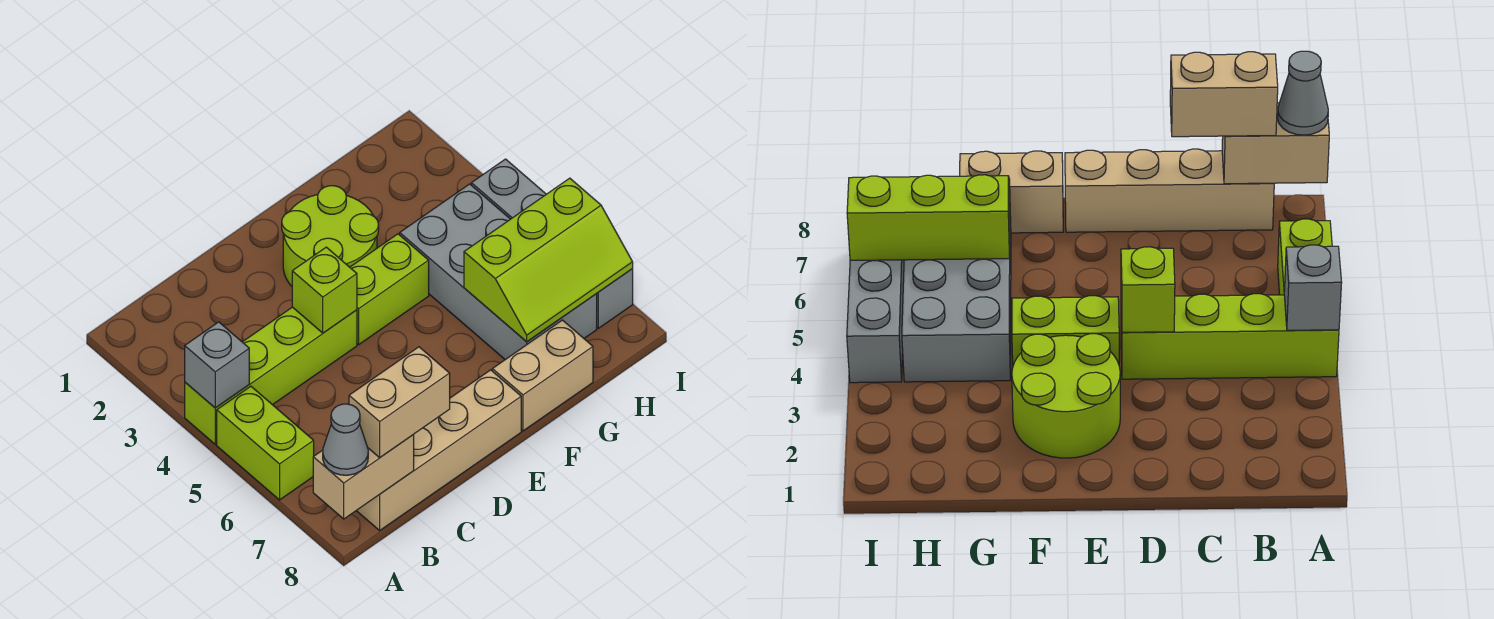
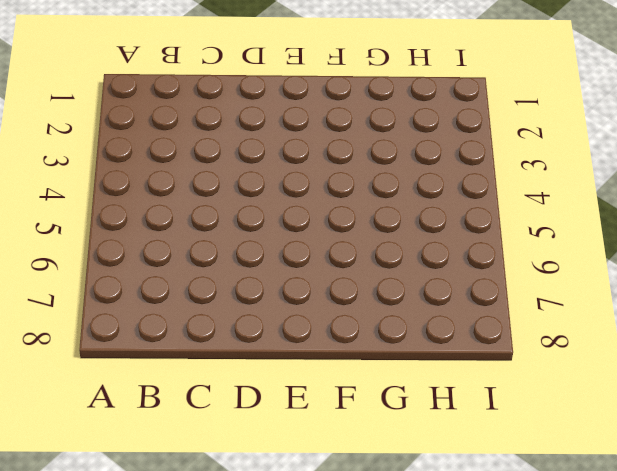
none -> lime brick A4:D4 level 1
none -> lime brick A5:A6 level 1
none -> tan brick B8:E8 level 1

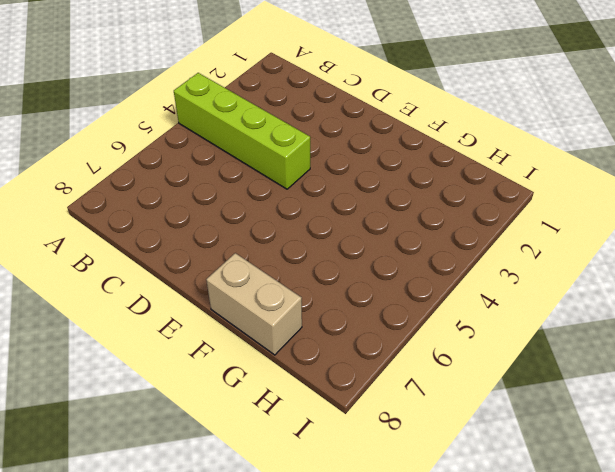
none -> lime brick A5:A6 level 1
none -> tan brick B8:E8 level 1
none -> lime round brick E2:F3 level 1

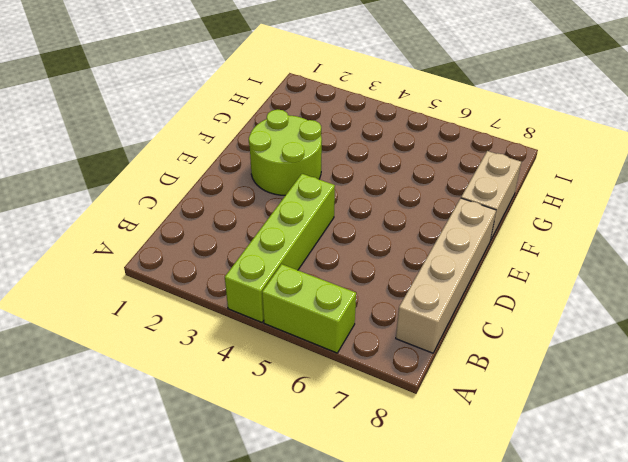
none -> lime brick E4:F4 level 1
none -> grey brick G4:H7 level 1
none -> grey brick I4:I7 level 1

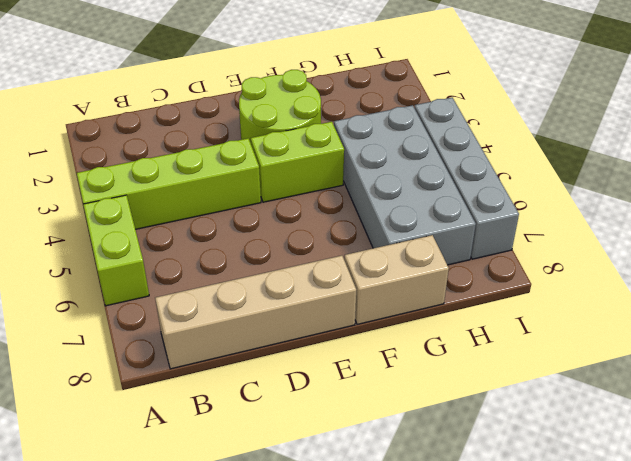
none -> grey brick A4 level 2
none -> tan brick A8:B8 level 2
none -> lime brick D4 level 2

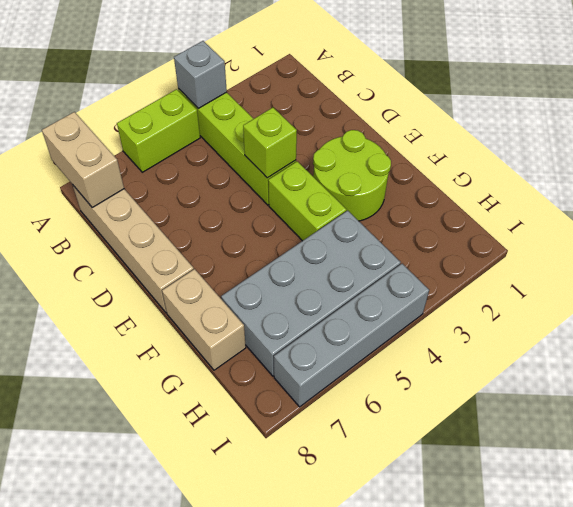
none -> lime slope G6:I7 level 2 top 6
none -> grey cone A8 level 3
none -> tan brick B8:C8 level 3

